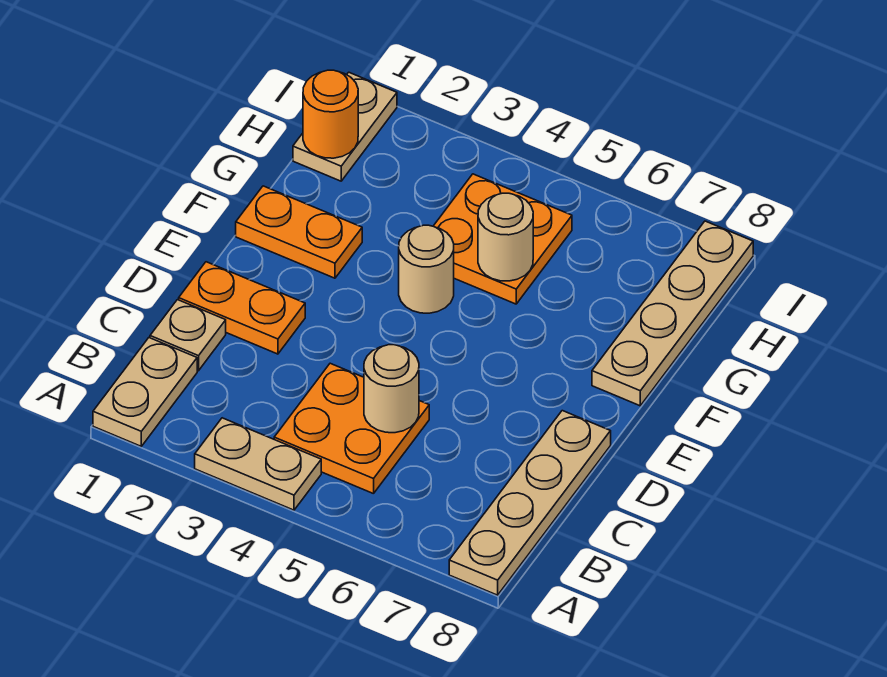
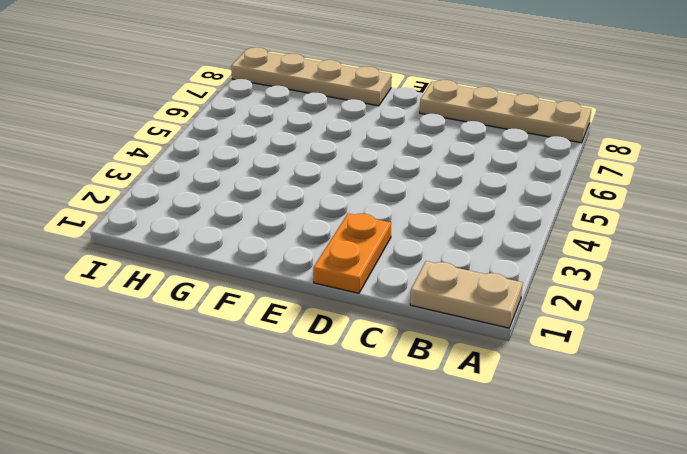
none -> tan plate A3:A4 level 1
none -> orange plate B4:C5 level 1
none -> tan plate C1 level 1

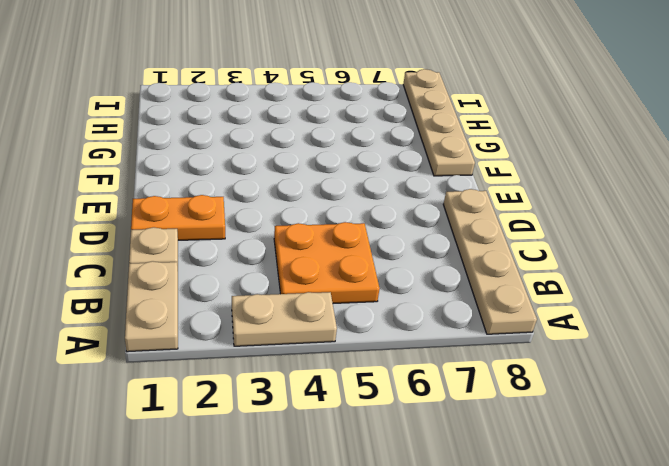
none -> orange plate F1:F2 level 1
none -> tan round brick F4 level 1
none -> orange plate G4:H5 level 1

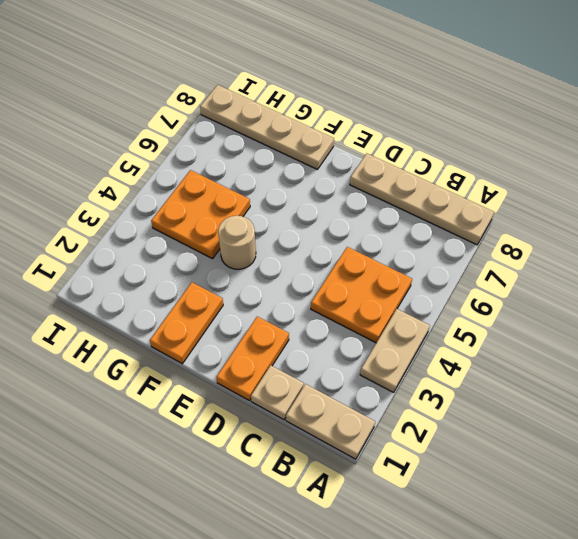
none -> tan plate H1:I1 level 1
none -> tan round brick C5 level 2
none -> tan round brick G5 level 2

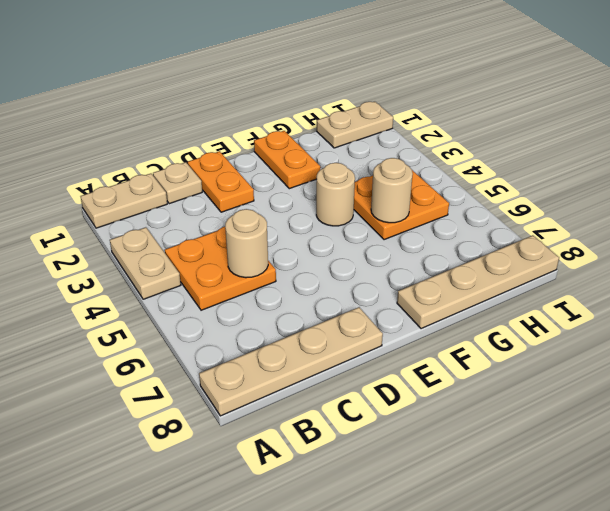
none -> orange round brick H1 level 2

